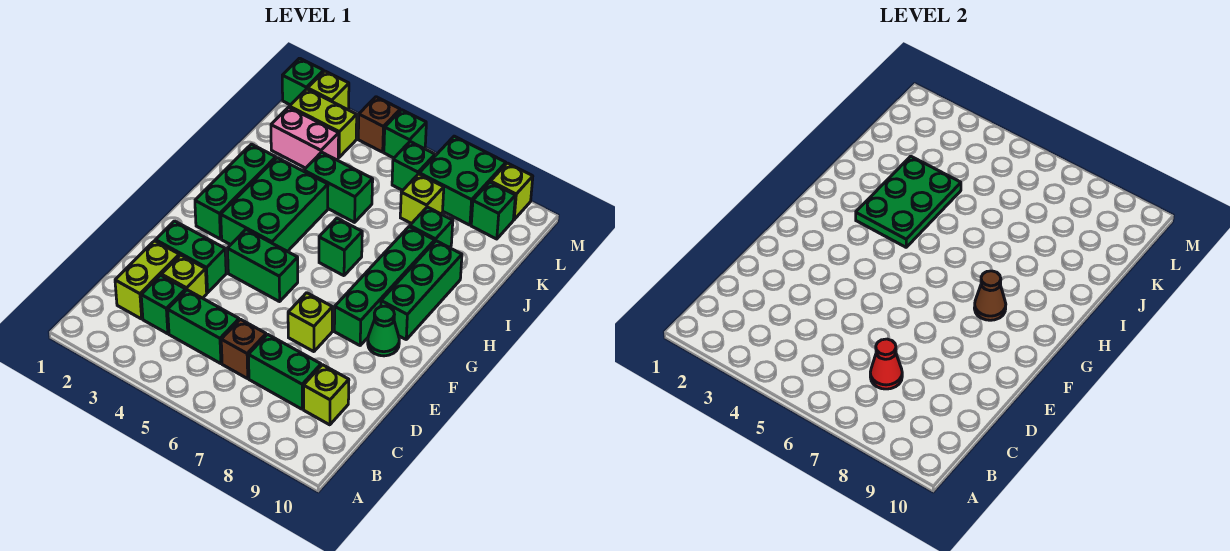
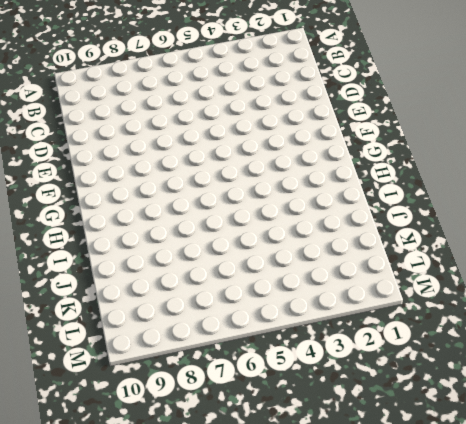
none -> lime brick C2:D2 level 1
none -> green brick C3 level 1
none -> green brick C4:C5 level 1
none -> brown brick C6 level 1

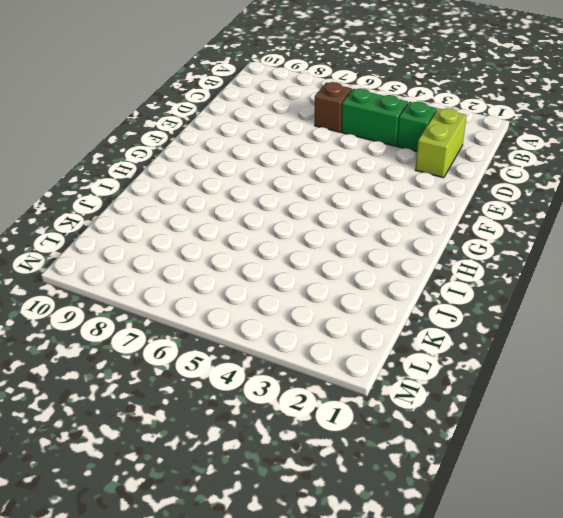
none -> green brick C7:C8 level 1
none -> lime brick C9 level 1
none -> lime brick D3 level 1
none -> green brick E2:E3 level 1

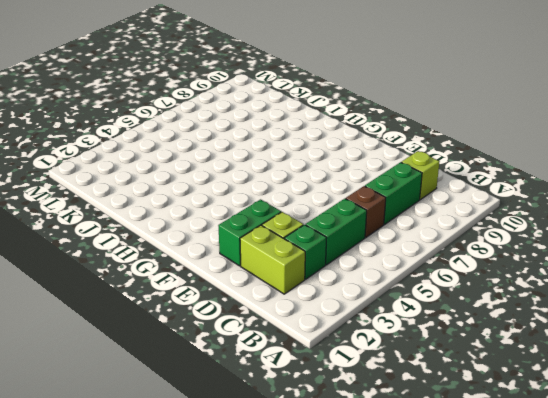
none -> lime brick E7 level 1
none -> green brick F4:F5 level 1
none -> green brick F8:I8 level 1
none -> green cone F9 level 1

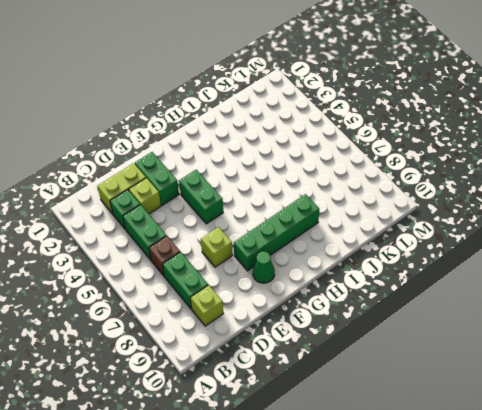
none -> green brick G2:I2 level 1
none -> green brick G3:I4 level 1
none -> green brick G9:I9 level 1
none -> green brick H6 level 1

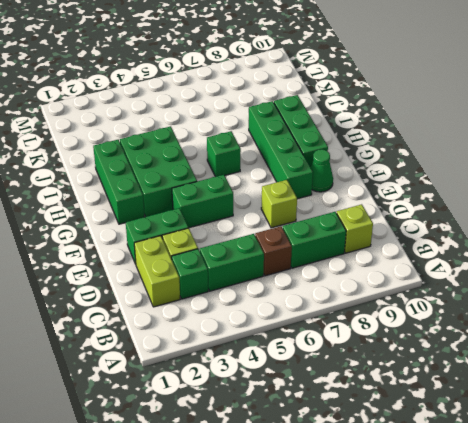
none -> green brick J4:J5 level 1
none -> green brick J8 level 1
none -> pink brick K2:K3 level 1
none -> lime brick K7 level 1

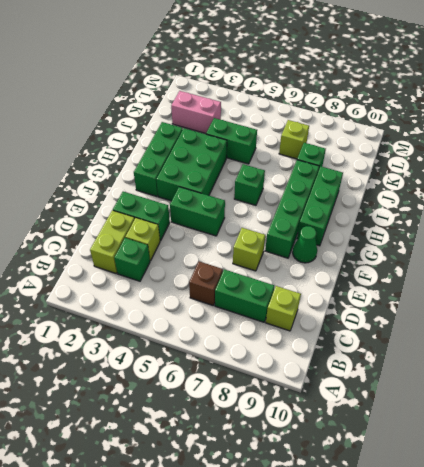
none -> green brick C4:C5 level 1
none -> lime brick L2:L3 level 1
none -> green brick L6 level 1
none -> green brick L7:M8 level 1

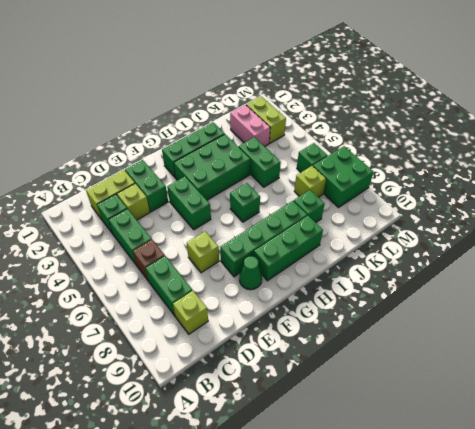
none -> green brick L9 level 1
none -> green brick M1 level 1
none -> lime brick M2 level 1
none -> brown brick M4 level 1

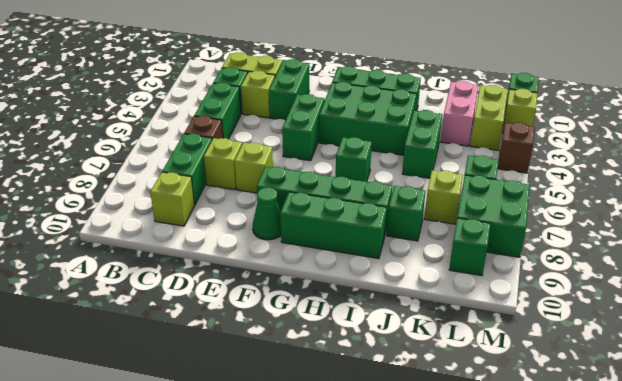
lime brick D7 level 1 -> lime brick M9 level 1
none -> green brick M5 level 1
none -> red cone C7 level 2
none -> brown cone G8 level 2
none -> green plate H3:J4 level 2

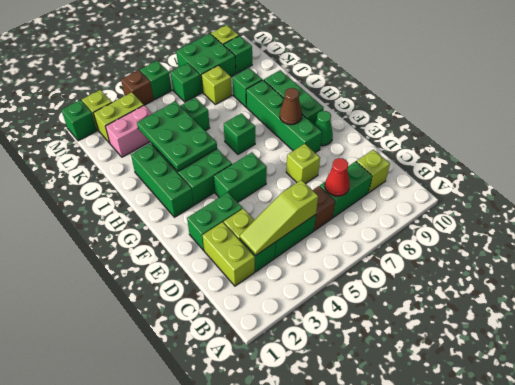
lime slope C3:C5 level 2 top 5 -> none

